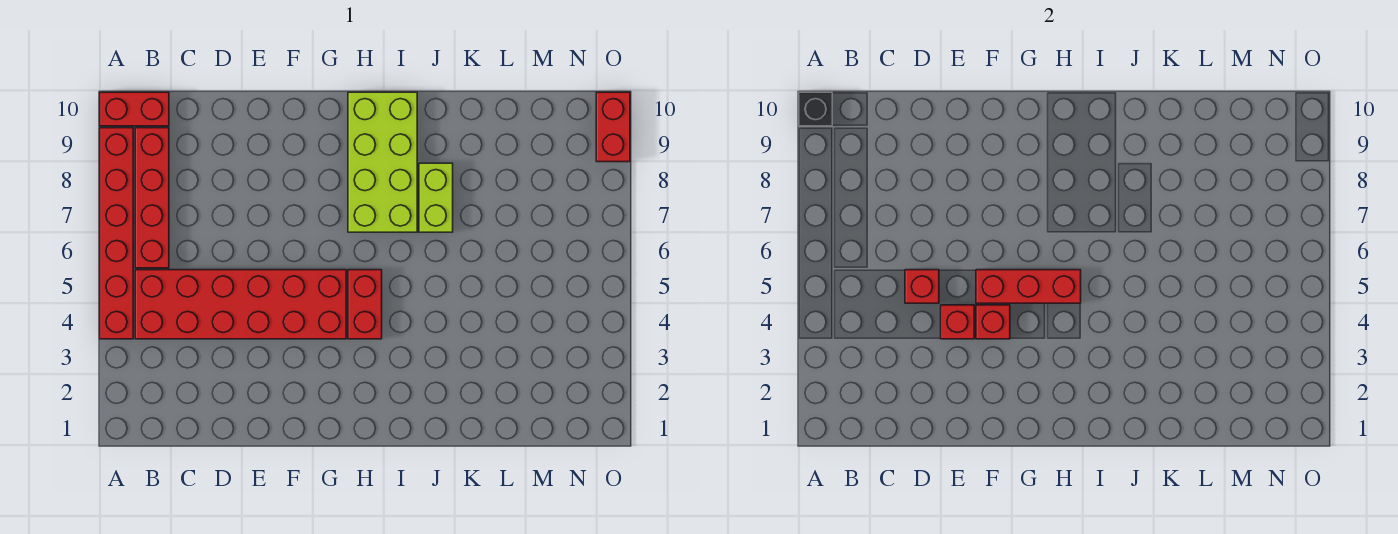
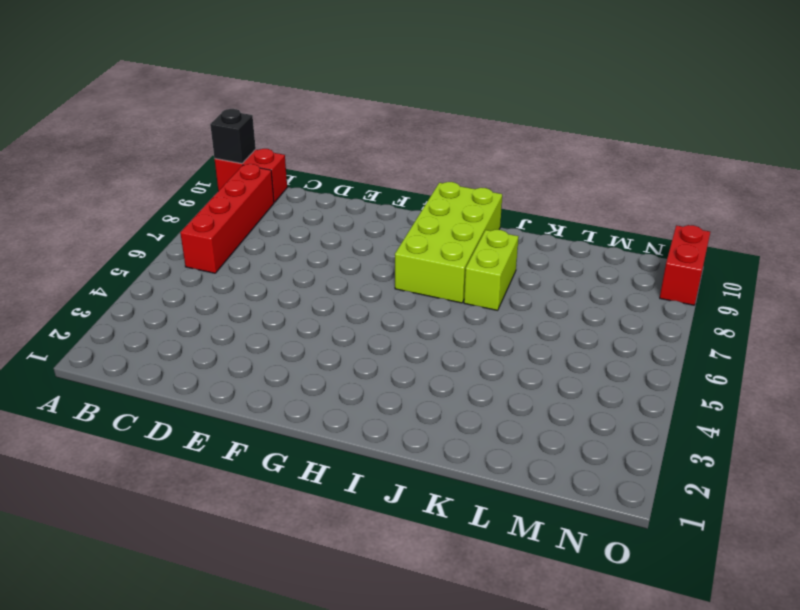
none -> red brick A4:A9 level 1
none -> red brick B4:G5 level 1
none -> red brick H4:H5 level 1

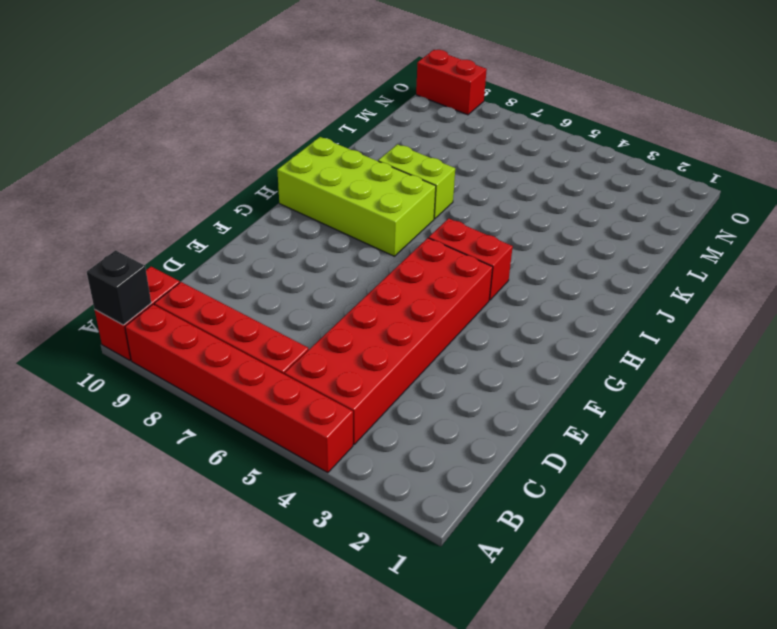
none -> red brick D5 level 2
none -> red brick E4 level 2
none -> red brick F4 level 2

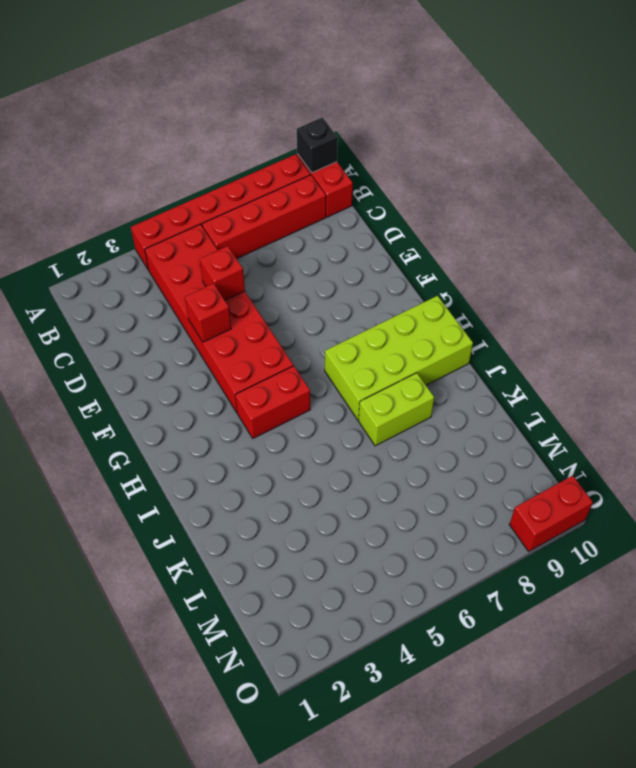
none -> red brick F4 level 2
none -> red brick F5:H5 level 2

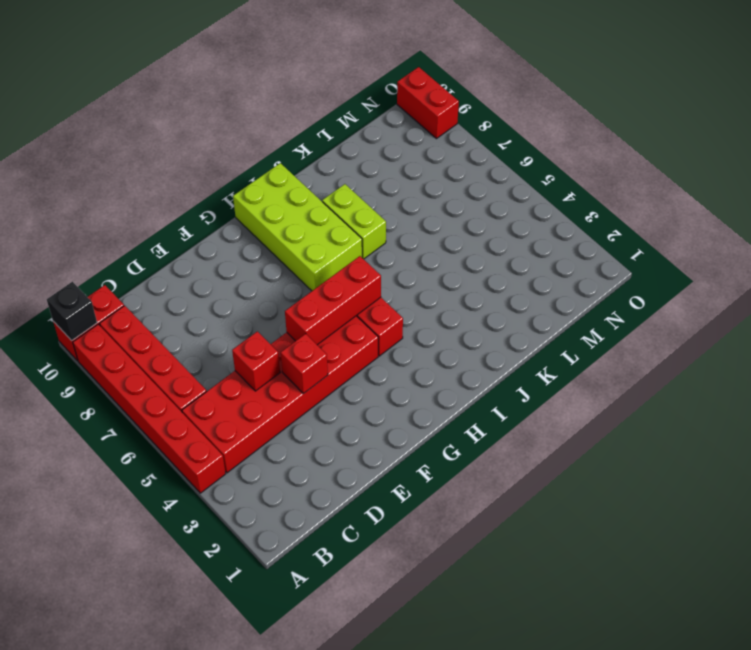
none -> red brick F4 level 2

